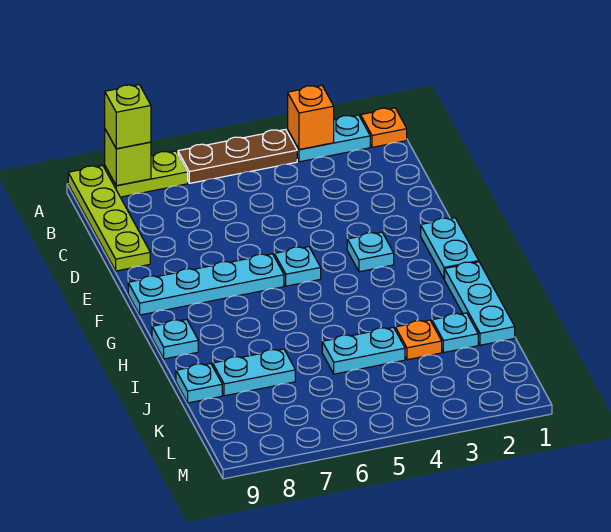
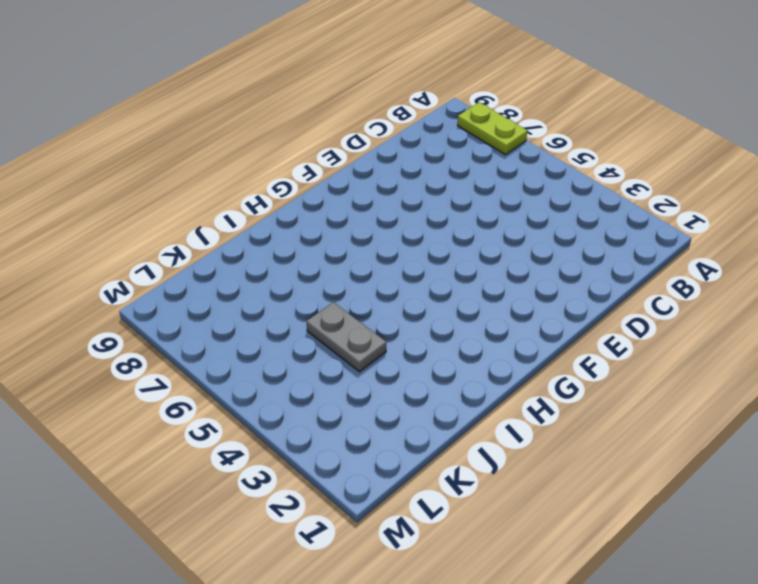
grey plate J4:J5 level 1 -> cyan plate J4:J5 level 1
none -> orange plate A1 level 1
none -> cyan plate A2:A3 level 1
none -> brown plate A4:A6 level 1

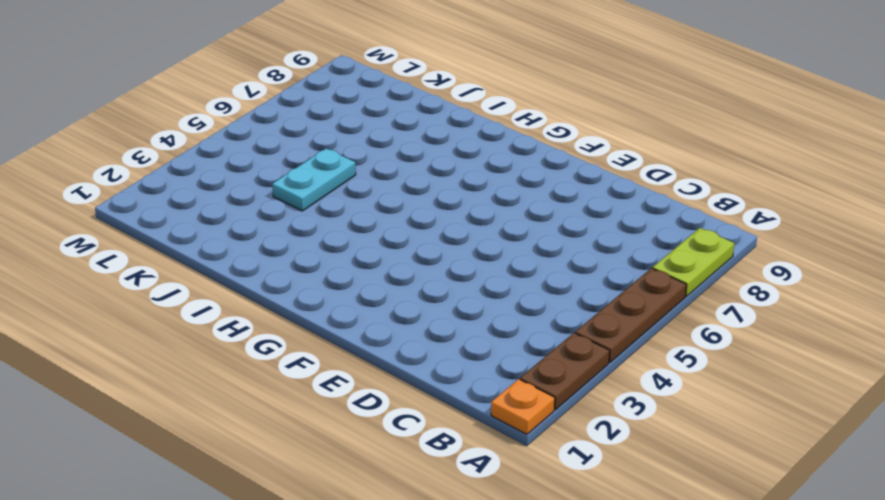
brown plate A2:A3 level 1 -> cyan plate A2:A3 level 1
none -> lime plate A9:D9 level 1
none -> cyan plate F1:G1 level 1
none -> cyan plate F3 level 1

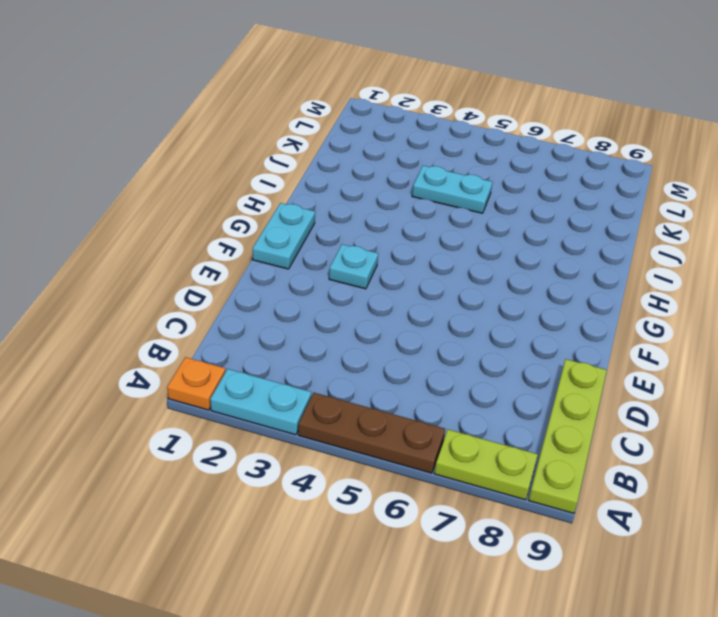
none -> cyan plate F5 level 1
none -> cyan plate F6:F9 level 1
none -> cyan plate H1:J1 level 1

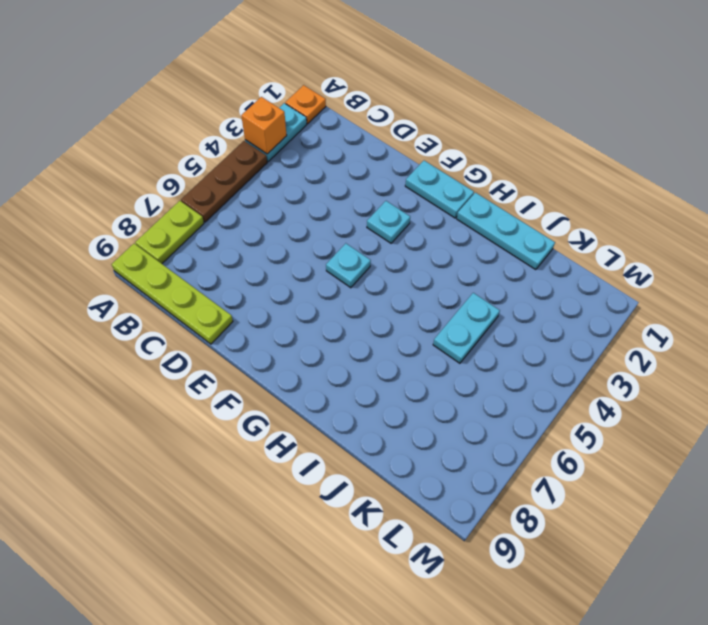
none -> cyan plate F6:F9 level 1
none -> cyan plate H9 level 1
none -> cyan plate J2 level 1

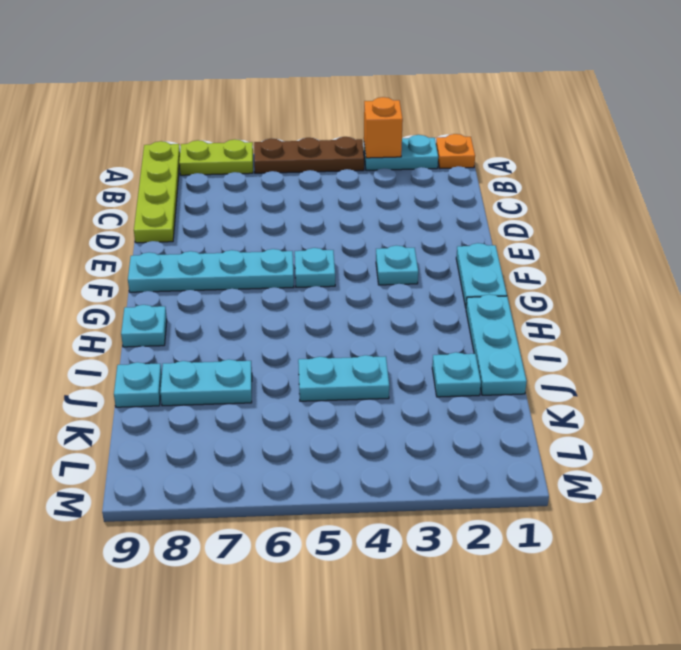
none -> orange plate J3 level 1
none -> lime brick A8 level 2
none -> lime brick A8 level 3

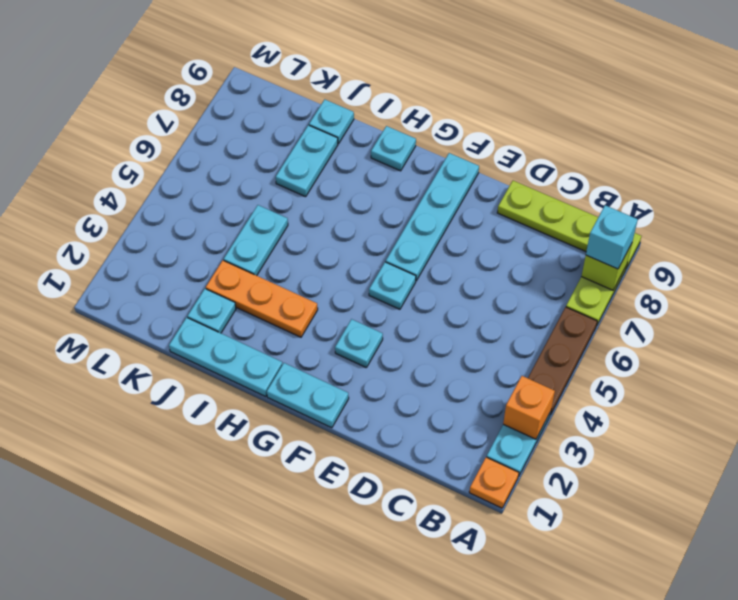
cyan brick A8 level 3 -> lime brick A8 level 3
orange plate H3:J3 level 1 -> orange plate J3 level 1

